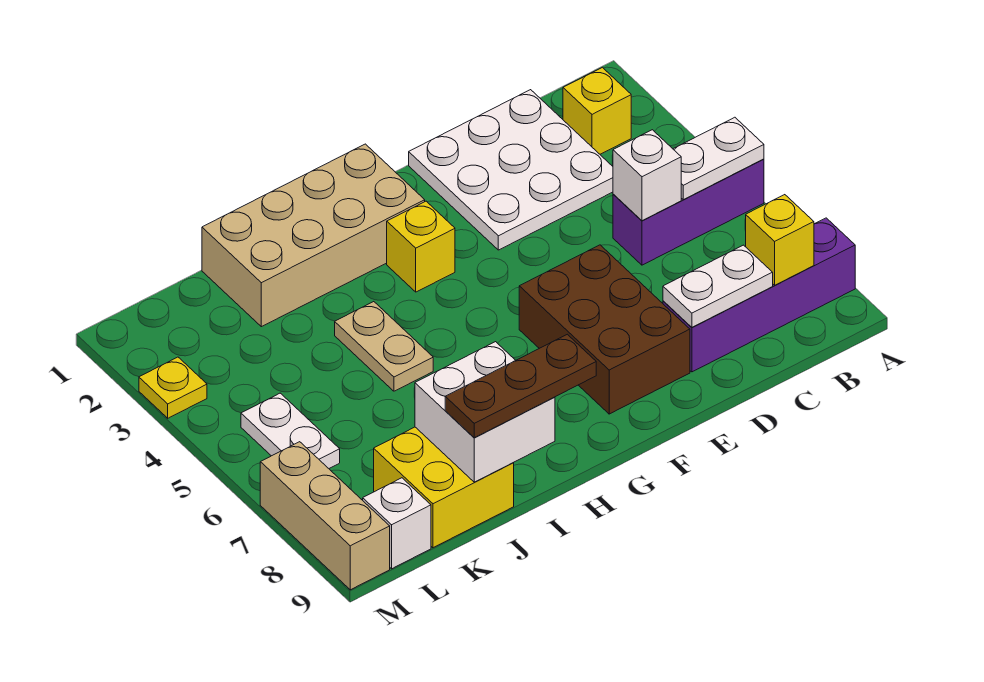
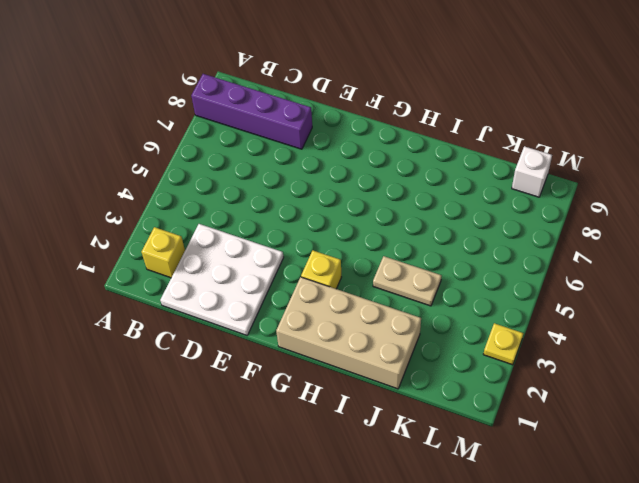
tan plate I4:J4 level 1 -> tan plate I4:I5 level 1
none -> purple brick A5:C5 level 1
none -> brown brick E6:F8 level 1
none -> yellow brick J8:K9 level 1

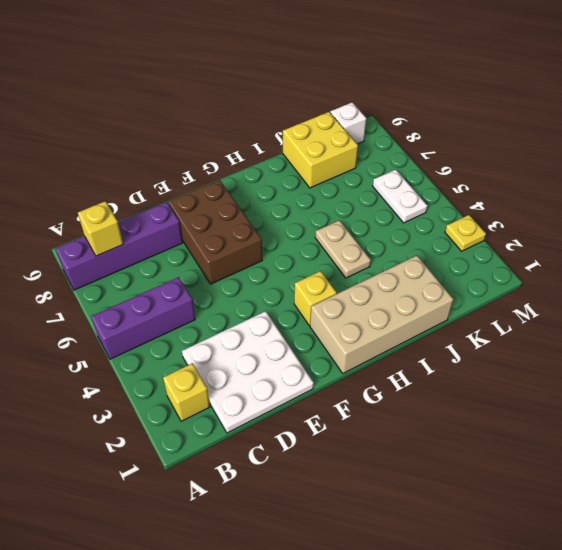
none -> tan brick M7:M9 level 1
none -> white plate A5:B5 level 2
none -> white brick C5 level 2

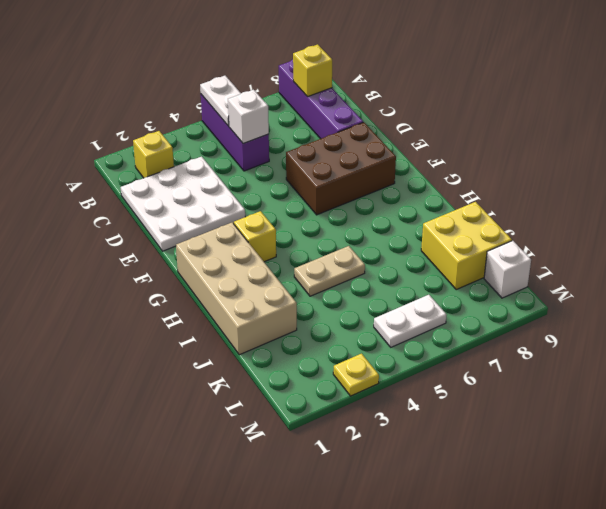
none -> tan brick M7:M9 level 1
none -> white plate C8:D8 level 2
none -> white brick I8:J9 level 2

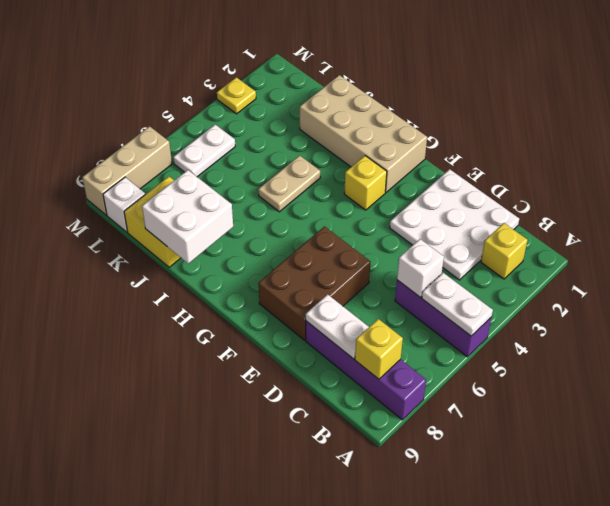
none -> brown plate H9:J9 level 3

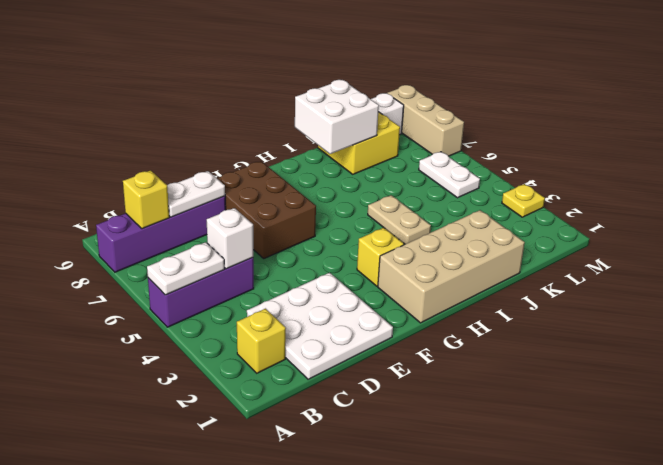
none -> brown plate H9:J9 level 3

